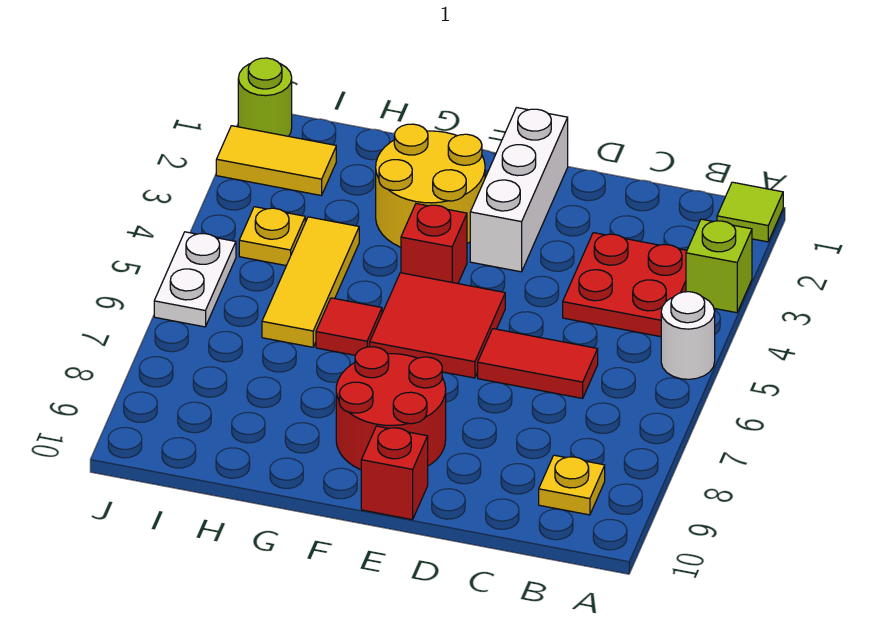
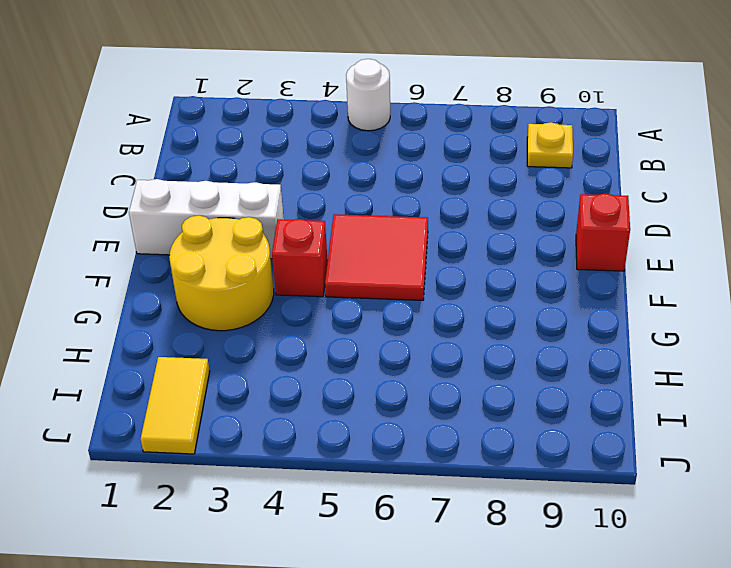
none -> lime tile A1 level 1
none -> lime brick A3 level 1
none -> red plate B3:C4 level 1

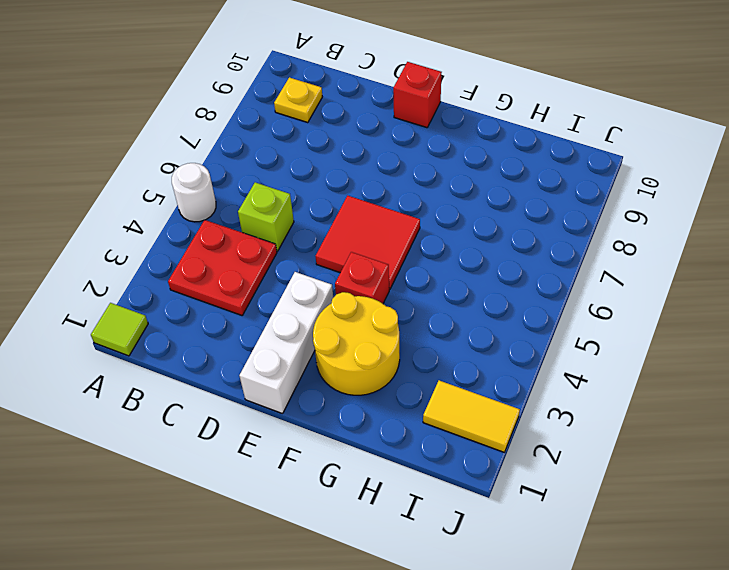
lime brick C5 level 1 -> lime brick A3 level 1
none -> red tile C6:D6 level 1
none -> red round brick E8:F9 level 1
none -> red tile G6 level 1

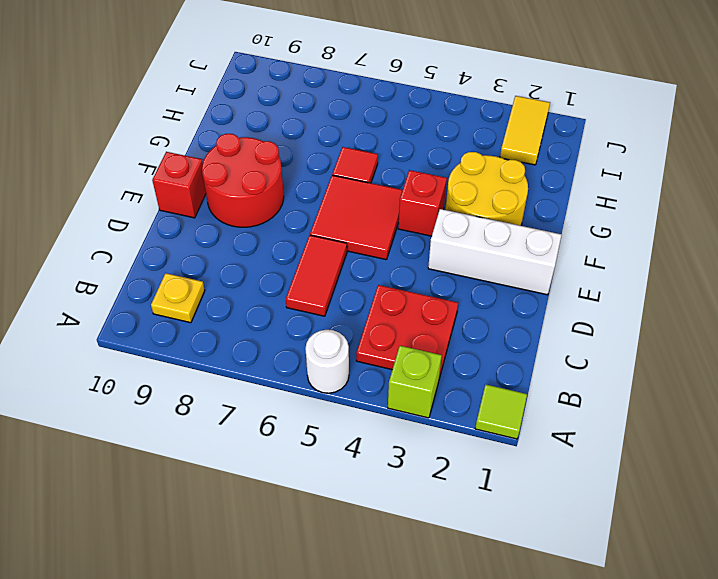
none -> yellow tile H4:H6 level 1
none -> yellow plate I4 level 1
none -> lime round brick J1 level 1

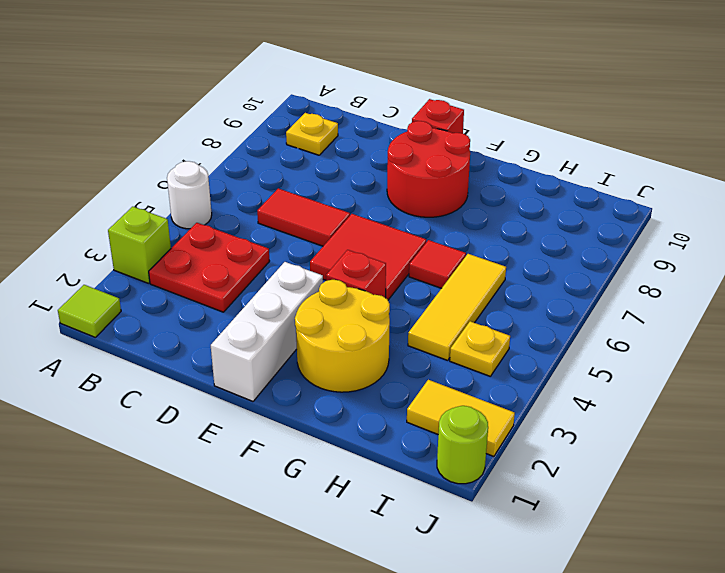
none -> white plate J5:J6 level 1

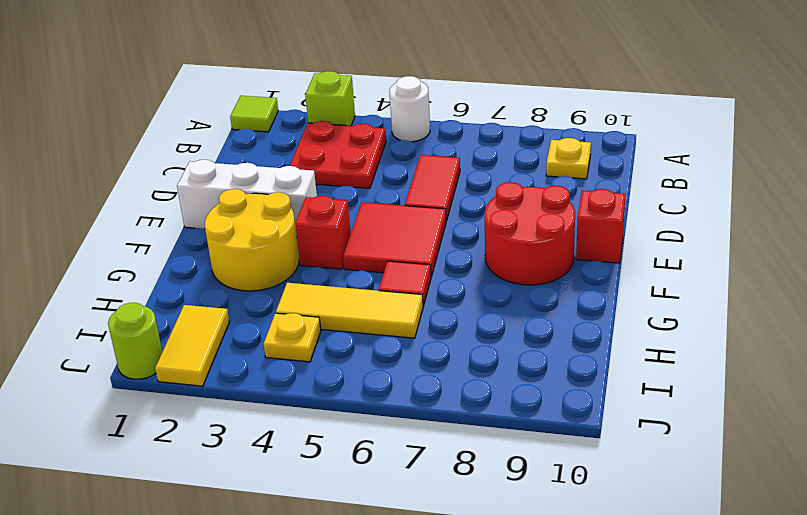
none -> white plate J5:J6 level 1

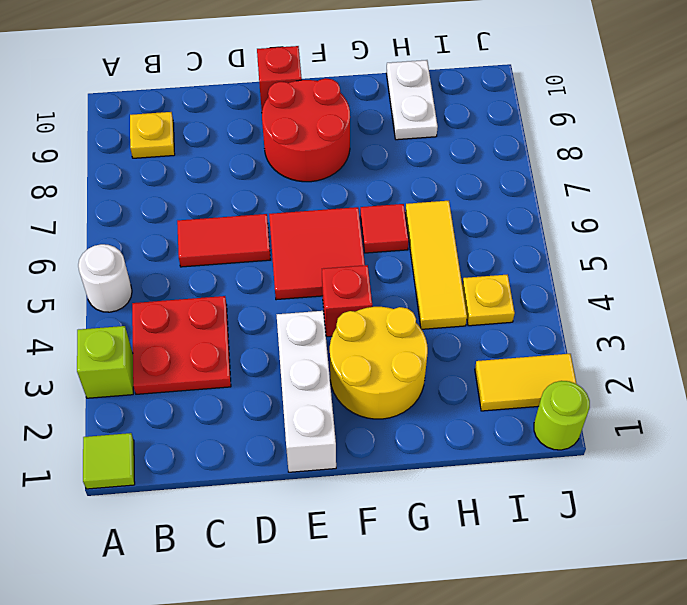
white plate H9:H10 level 1 -> white plate J5:J6 level 1

